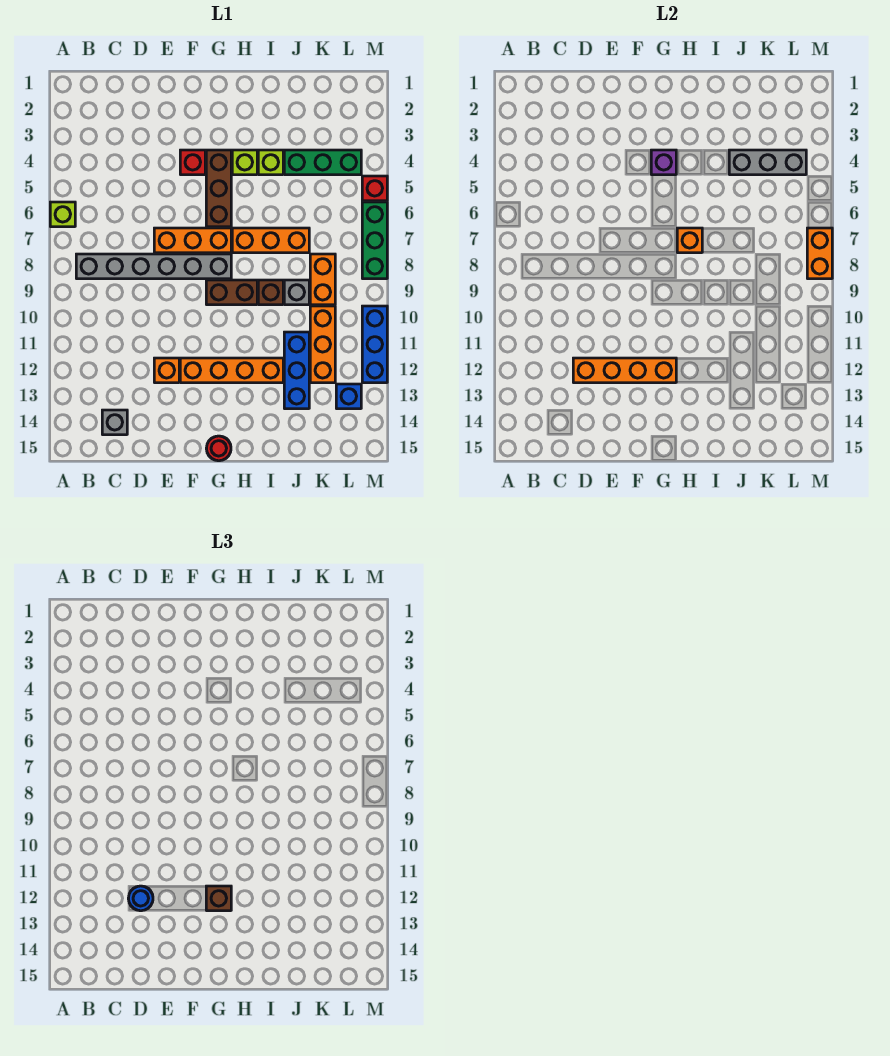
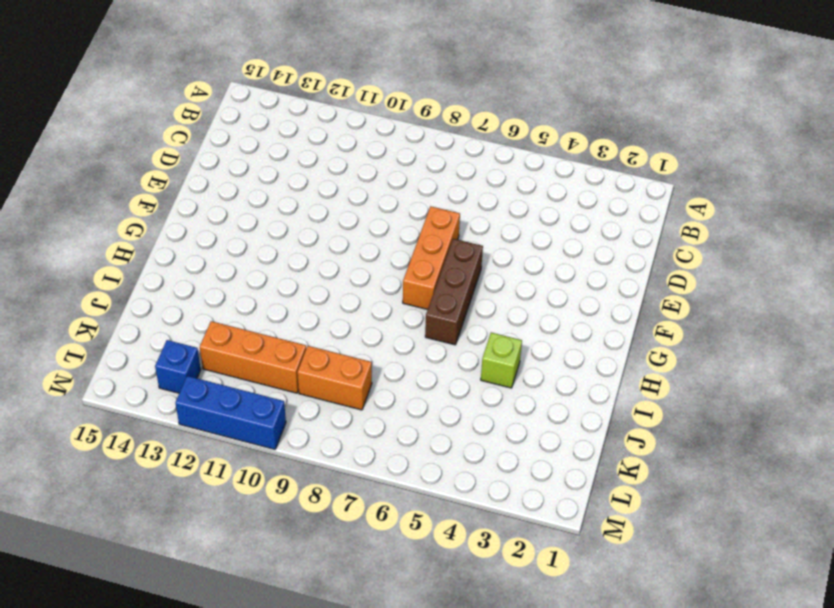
brown brick F6:H6 level 1 -> brown brick G4:G6 level 1
none -> lime brick A6 level 1
none -> grey brick B8:G8 level 1
none -> grey brick C14 level 1
none -> orange brick E12 level 1

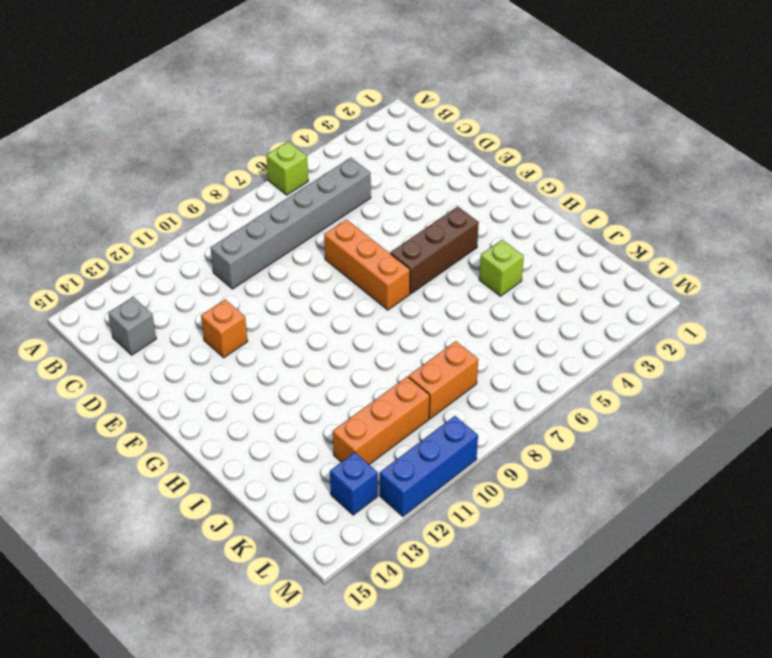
grey brick C5:C10 level 1 -> grey brick B8:G8 level 1
none -> red brick F4 level 1
none -> orange brick F12:I12 level 1
none -> brown brick G9:H9 level 1
none -> red round brick G15 level 1

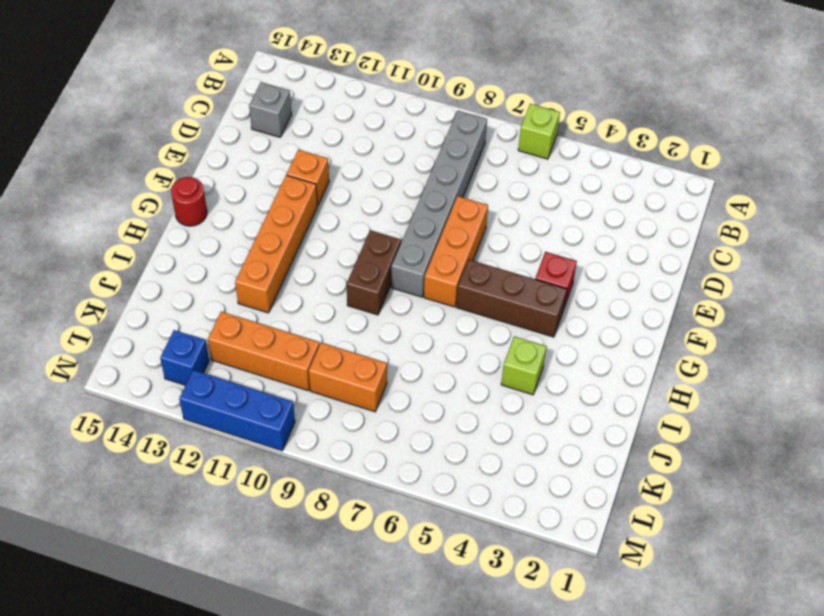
none -> lime brick H4 level 1
none -> orange brick H7:J7 level 1
none -> brown brick I9 level 1
none -> green brick J4:L4 level 1

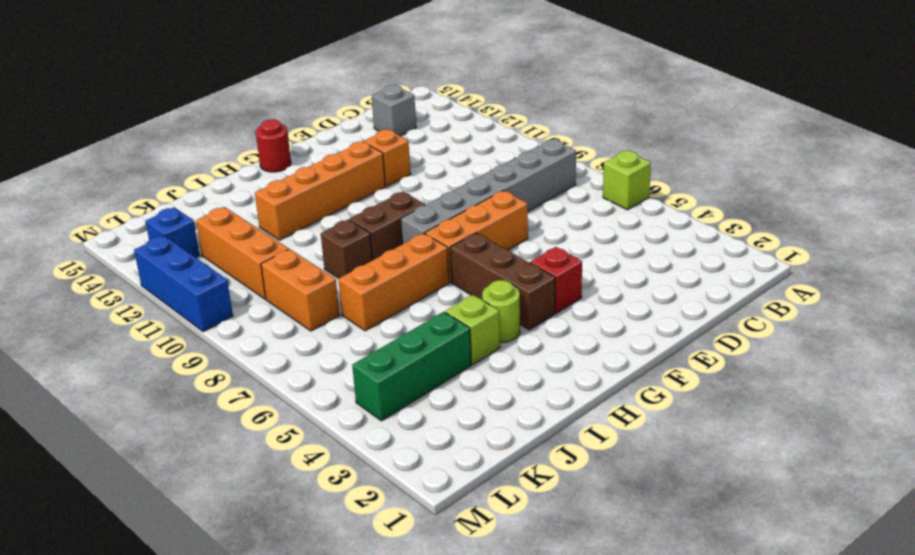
lime round brick H4 level 1 -> lime brick H4 level 1
none -> grey brick J9 level 1
none -> blue brick J11:J13 level 1
none -> red brick M5 level 1
none -> green brick M6:M8 level 1

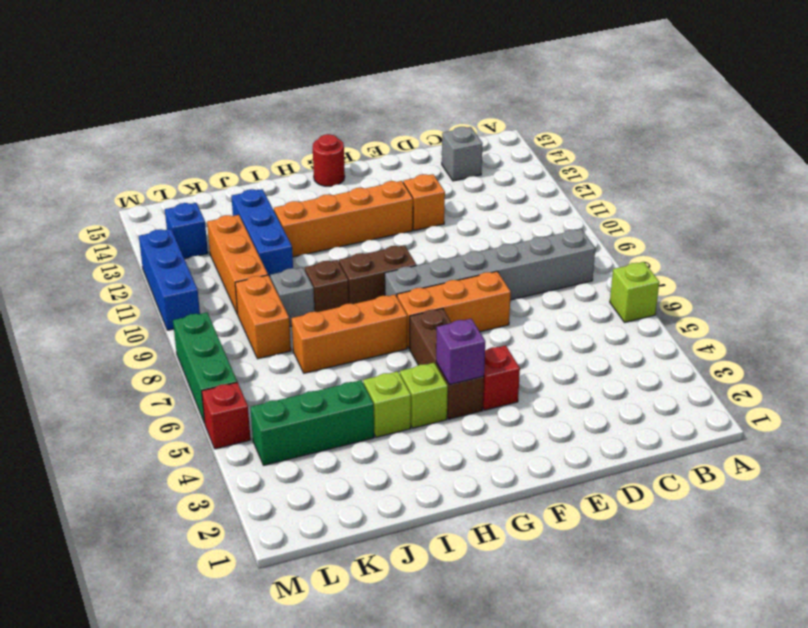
none -> orange brick D12:G12 level 2
none -> orange brick H7 level 2
none -> grey brick J4:L4 level 2
none -> orange brick M7:M8 level 2

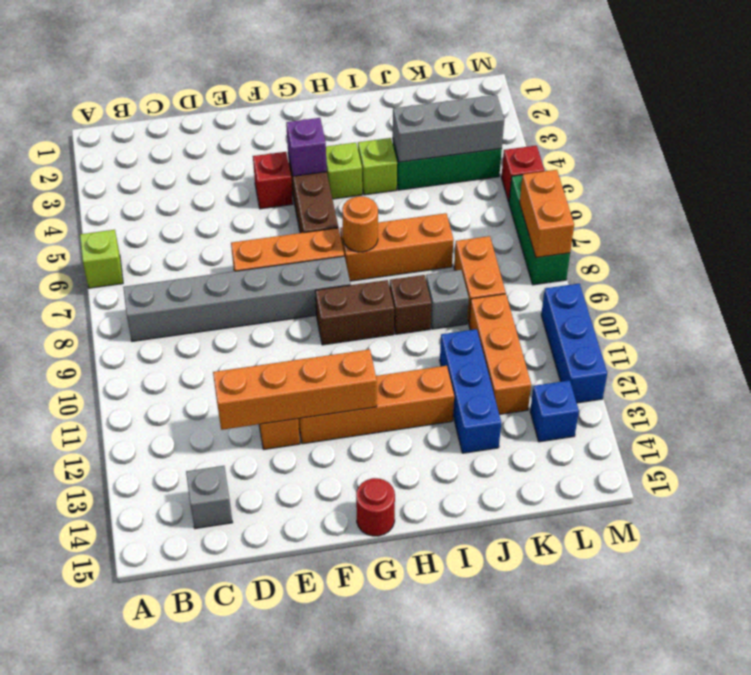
orange round brick H7 level 2 -> orange brick H7 level 2
none -> blue round brick D12 level 3
none -> brown brick G12 level 3

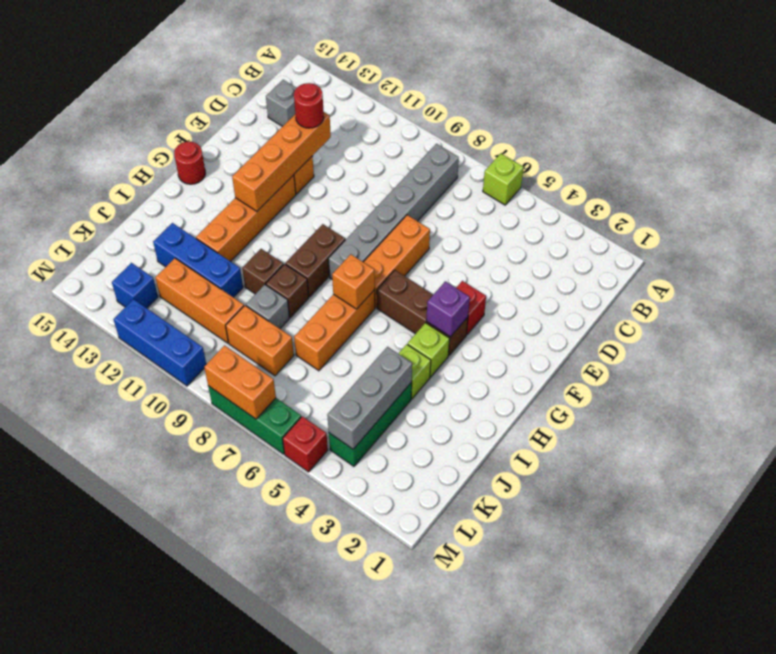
red round brick D12 level 3 -> blue round brick D12 level 3
brown brick I10 level 1 -> brown brick G12 level 3

